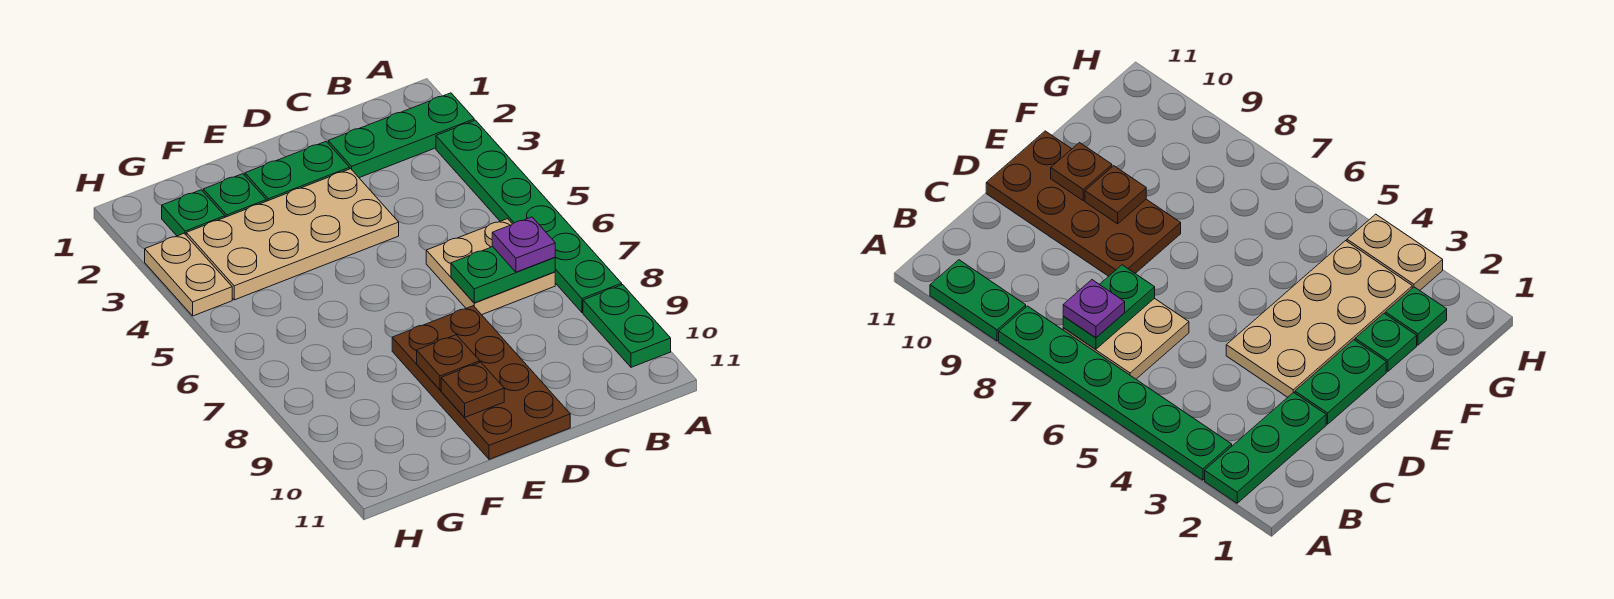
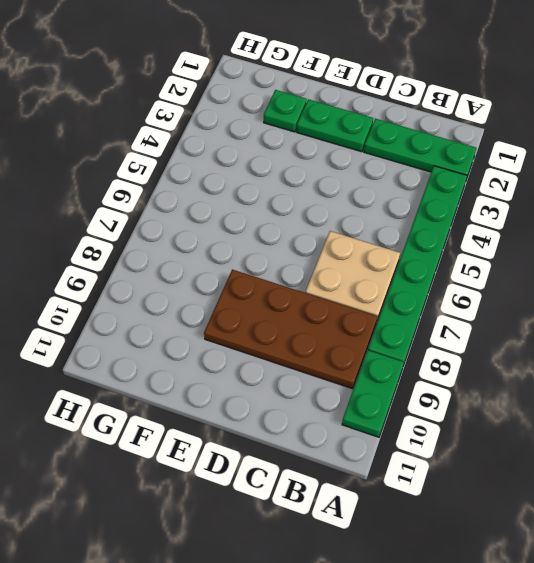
brown plate B8:E9 level 1 -> brown plate D8:E11 level 1
none -> tan plate D3:G4 level 1
none -> green plate G2 level 1
none -> tan plate H3:H4 level 1

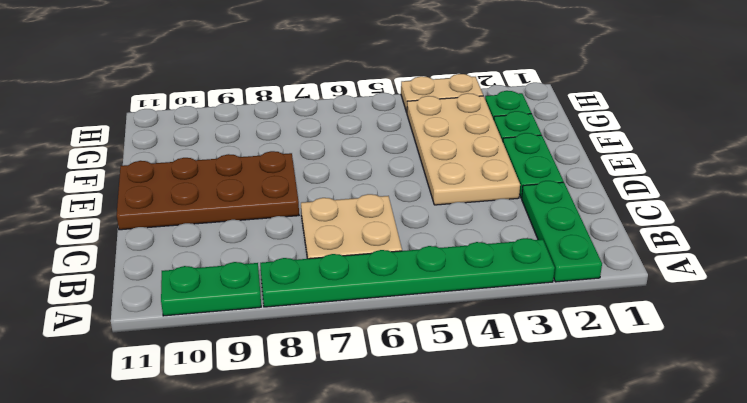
none -> green plate B7:C7 level 2
none -> brown plate E9 level 2
none -> brown plate E10 level 2

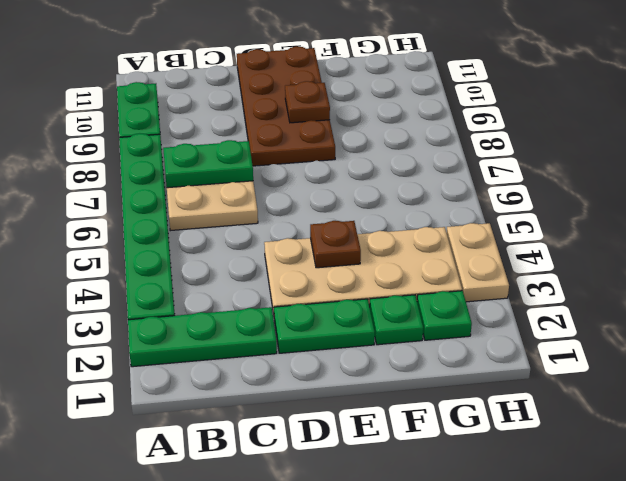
brown plate E4 level 2 -> brown plate E10 level 2
none -> purple plate B7 level 3

